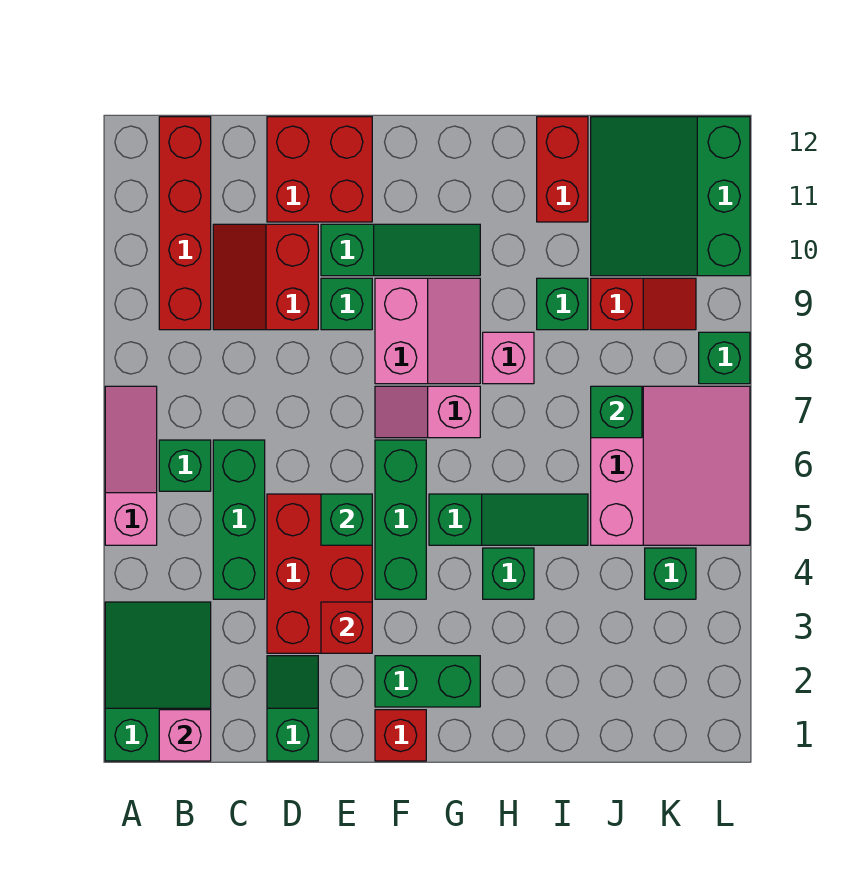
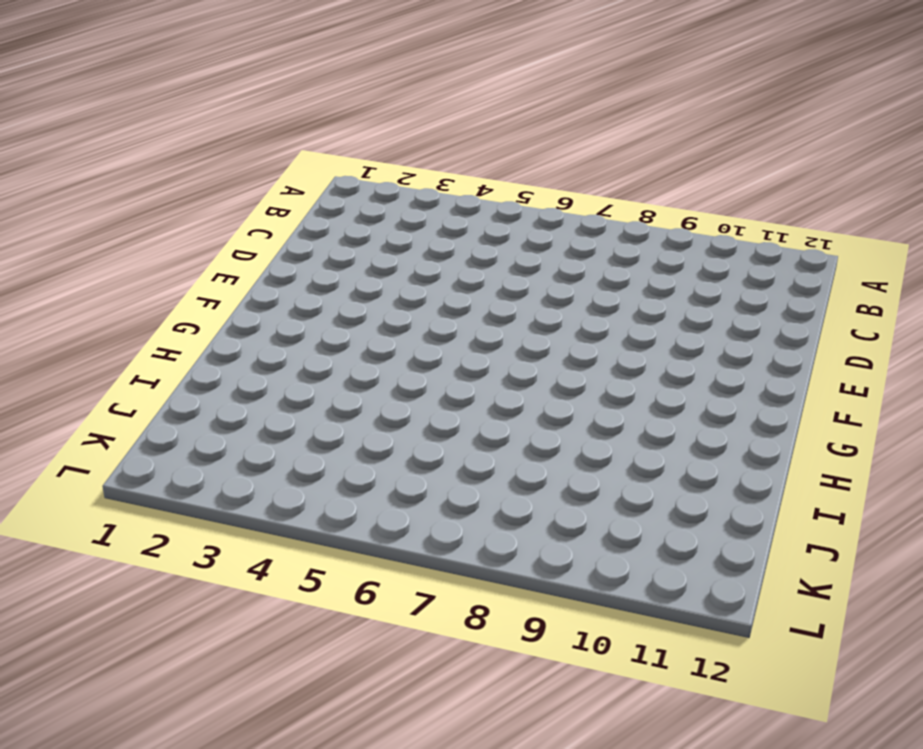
none -> green slope A1:B3 level 1 top 1
none -> pink slope A5:A7 level 1 top 5
none -> green brick B6 level 1
none -> red brick B9:B12 level 1

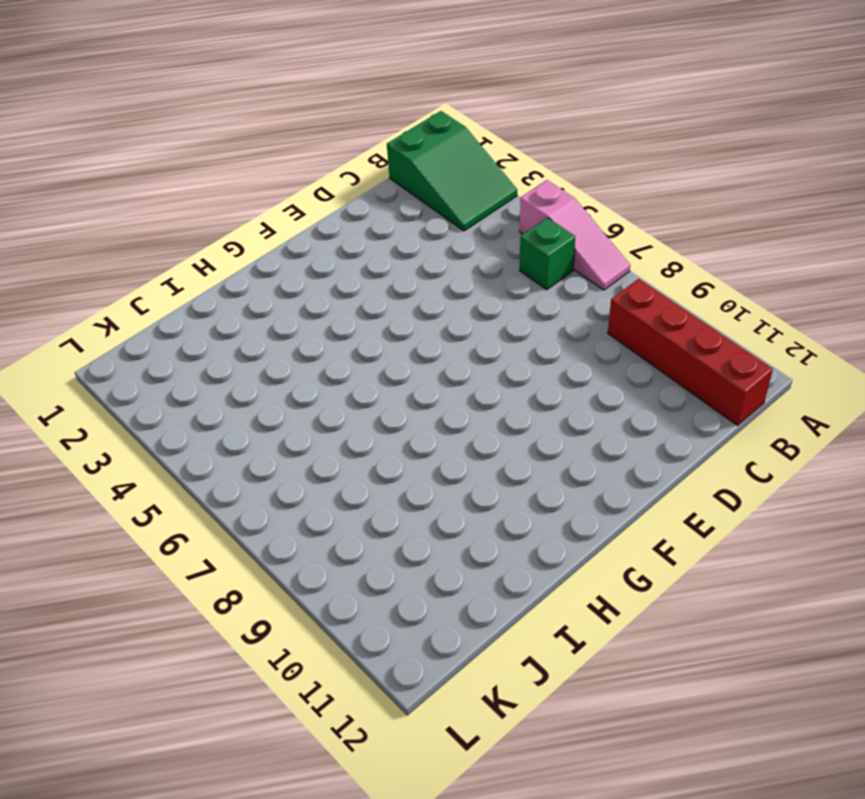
none -> green brick C4:C6 level 1
none -> red slope C9:D10 level 1 top D
none -> green slope D1:D2 level 1 top 1
none -> red brick D3:E5 level 1

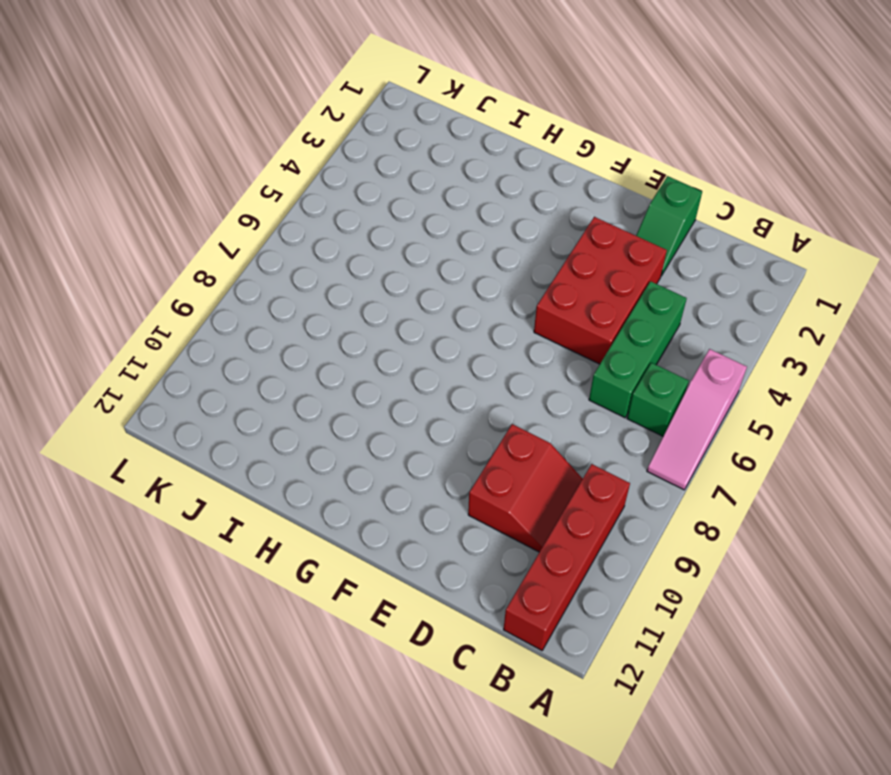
none -> green slope A1:B3 level 1 top 1
none -> red brick D11:E12 level 1
none -> green brick E9 level 1
none -> green slope E10:G10 level 1 top E

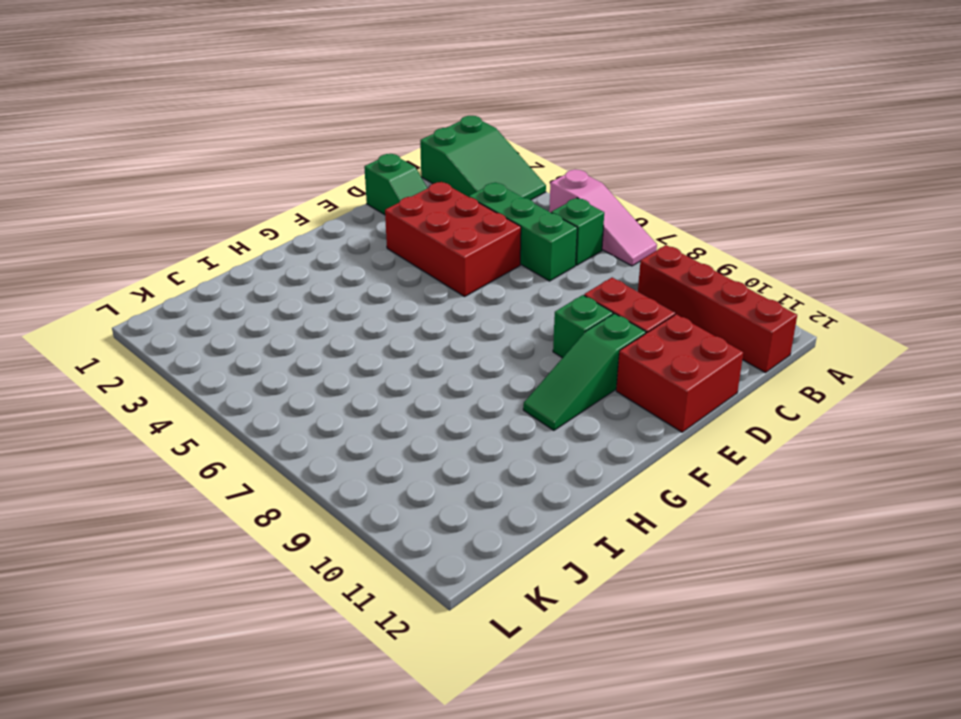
none -> red brick F1 level 1
none -> green brick F2:G2 level 1
none -> green brick F4:F6 level 1
none -> pink slope F7:G7 level 1 top G

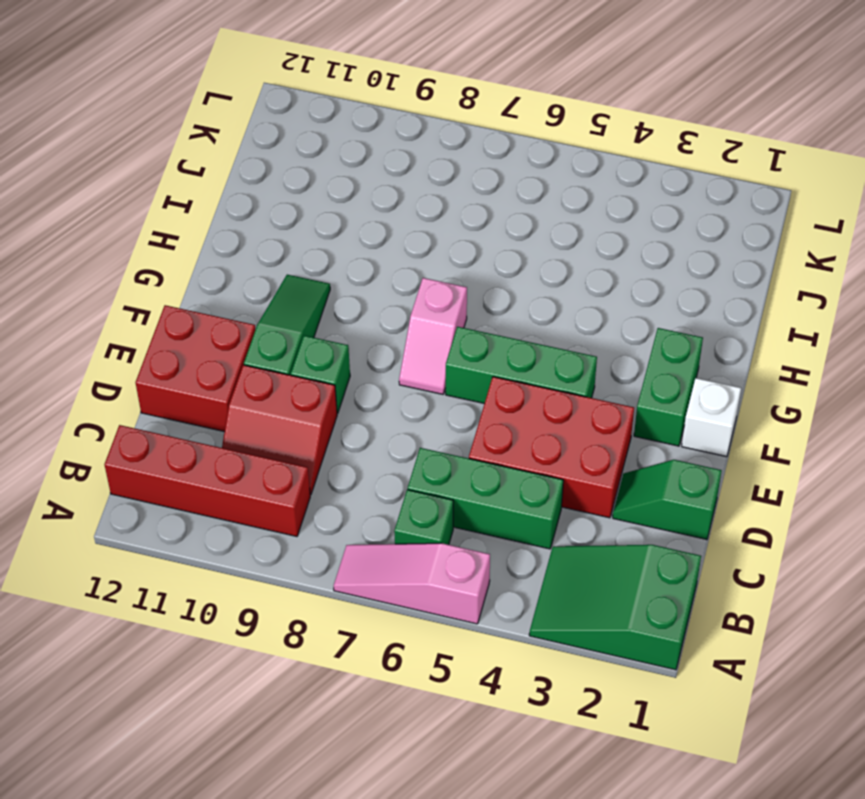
white brick F1 level 1 -> red brick F1 level 1
none -> pink slope F8:G9 level 1 top F
none -> green slope G5:I5 level 1 top G
none -> green brick H4 level 1
none -> pink brick H8 level 1

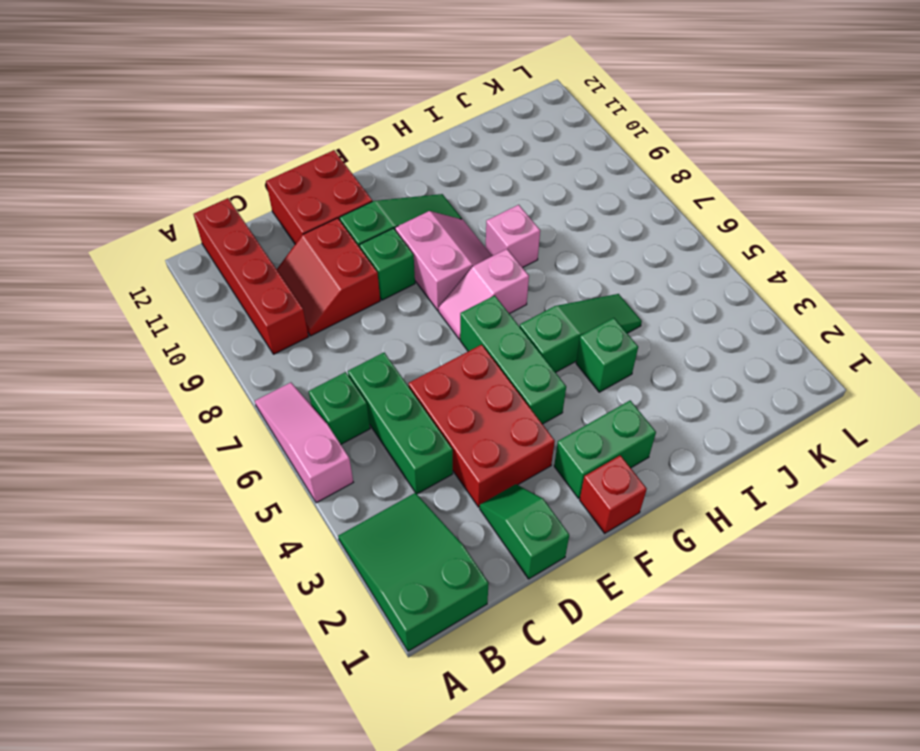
none -> green brick I9 level 1
none -> red brick I11:I12 level 1
none -> pink slope J5:L7 level 1 top J
none -> red slope J9:K9 level 1 top J

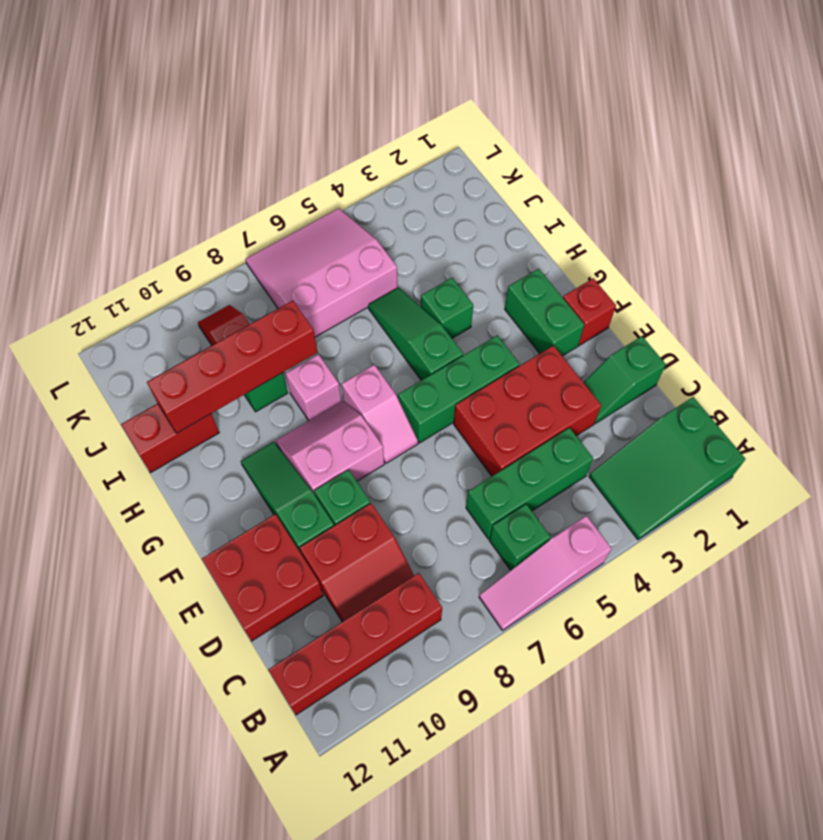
red brick I8:I11 level 2 -> none
none -> green slope J10:L12 level 1 top L
none -> green brick K4 level 1
none -> green brick L8 level 1
none -> pink brick B1 level 2

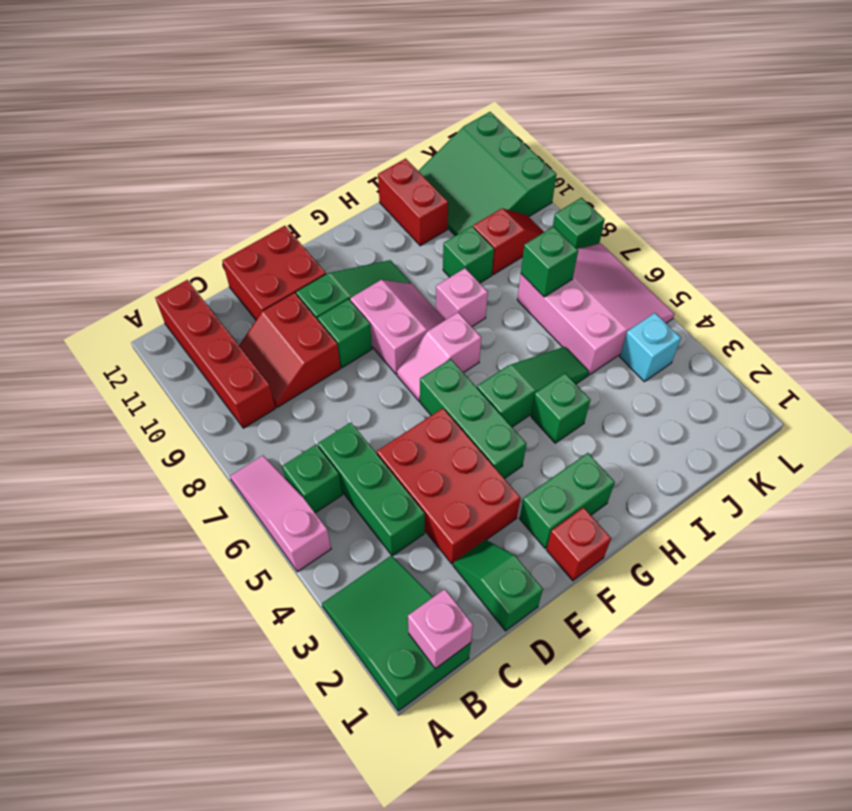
cyan brick K4 level 1 -> green brick K4 level 1
none -> red brick E3 level 2
none -> green brick E5 level 2

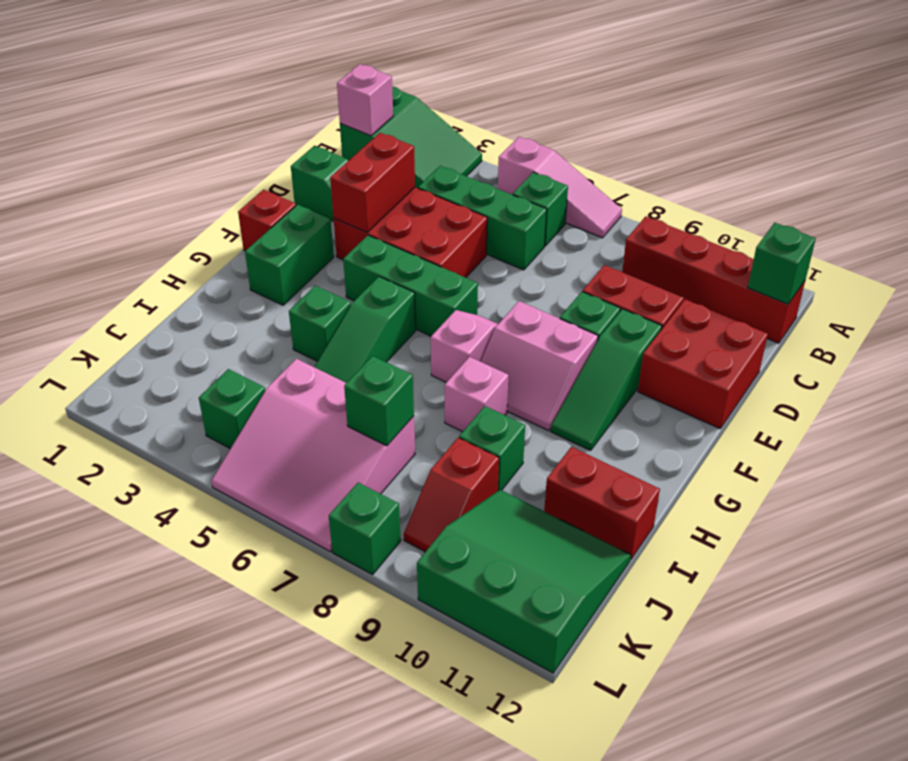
green brick B12 level 2 -> green brick E5 level 2
red brick D3:E3 level 2 -> red brick E3 level 2

